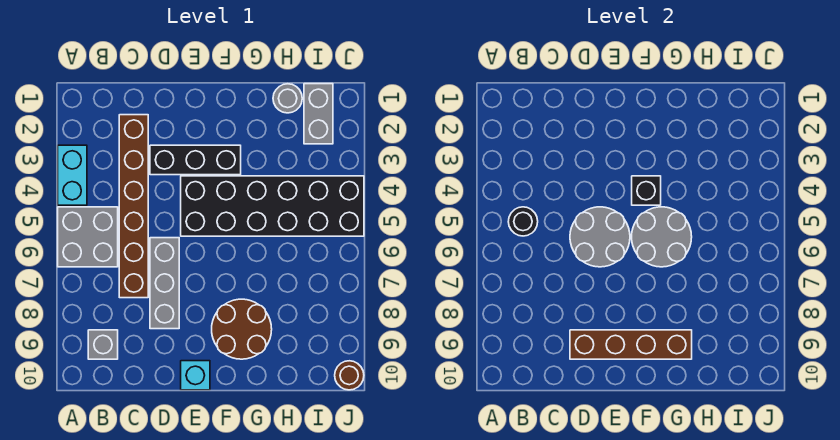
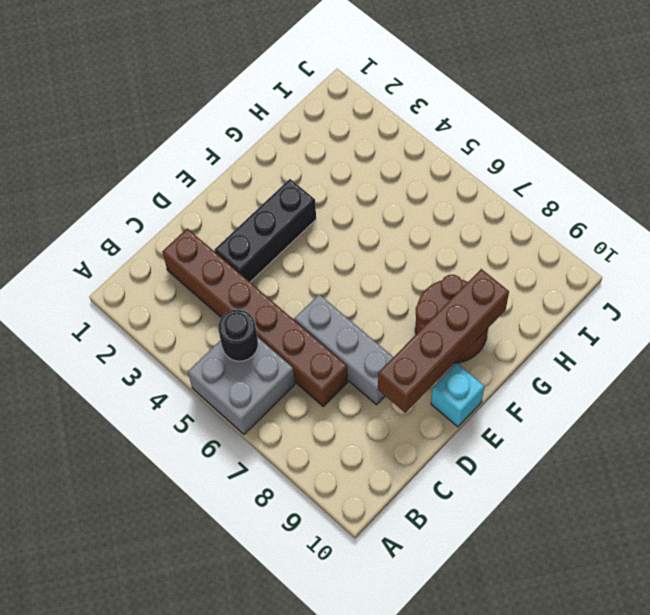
none -> cyan brick A3:A4 level 1
none -> grey brick B9 level 1
none -> black brick E4:J5 level 1

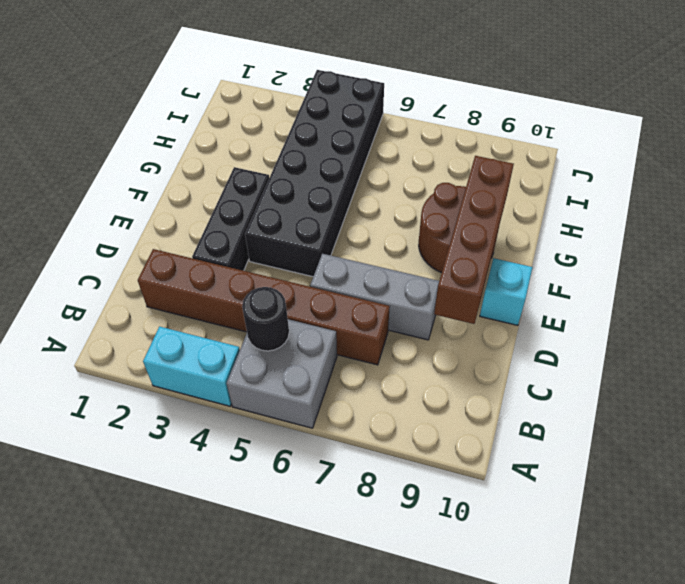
none -> grey brick B9 level 1
none -> grey round brick H1 level 1
none -> grey brick I1:I2 level 1

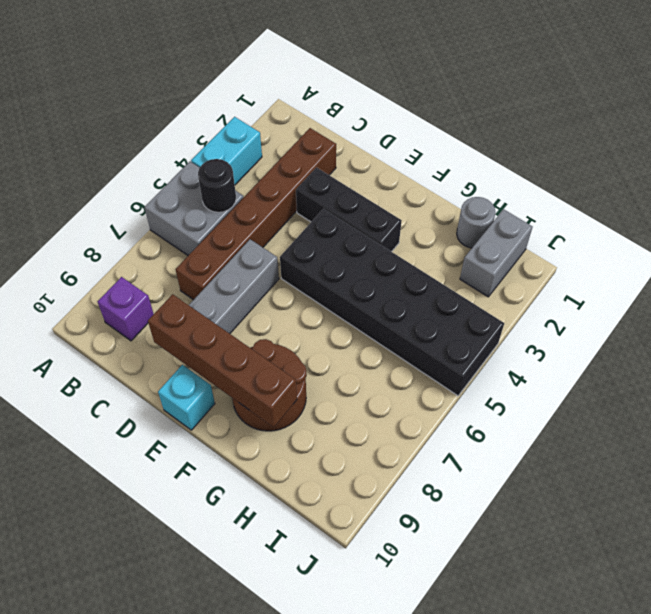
purple brick B9 level 1 -> grey brick B9 level 1
none -> brown round brick J10 level 1
none -> grey round brick D5:E6 level 2
none -> black brick F4 level 2

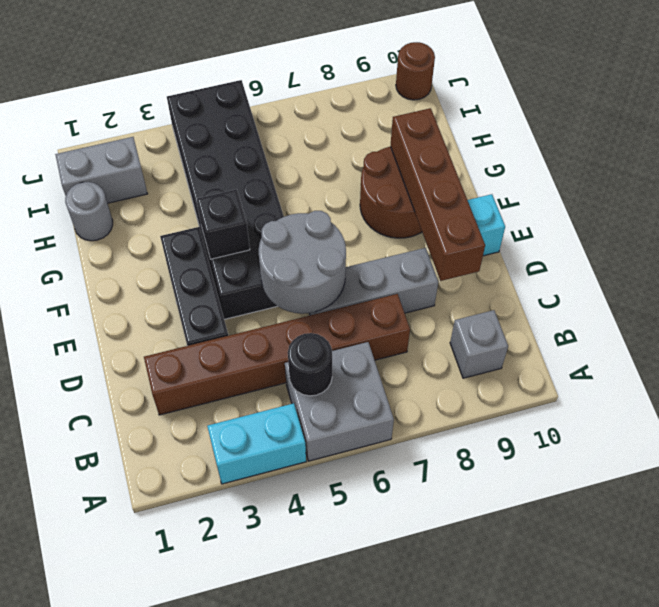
none -> grey round brick F5:G6 level 2

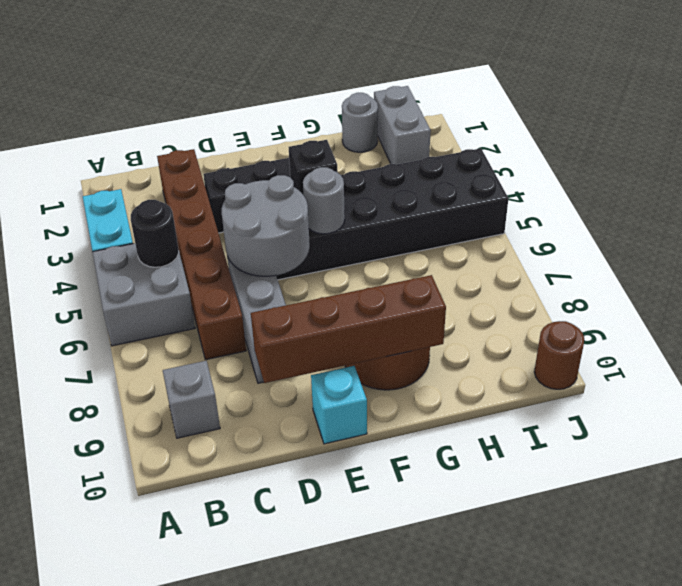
grey round brick F5 level 2 -> grey round brick F5:G6 level 2

